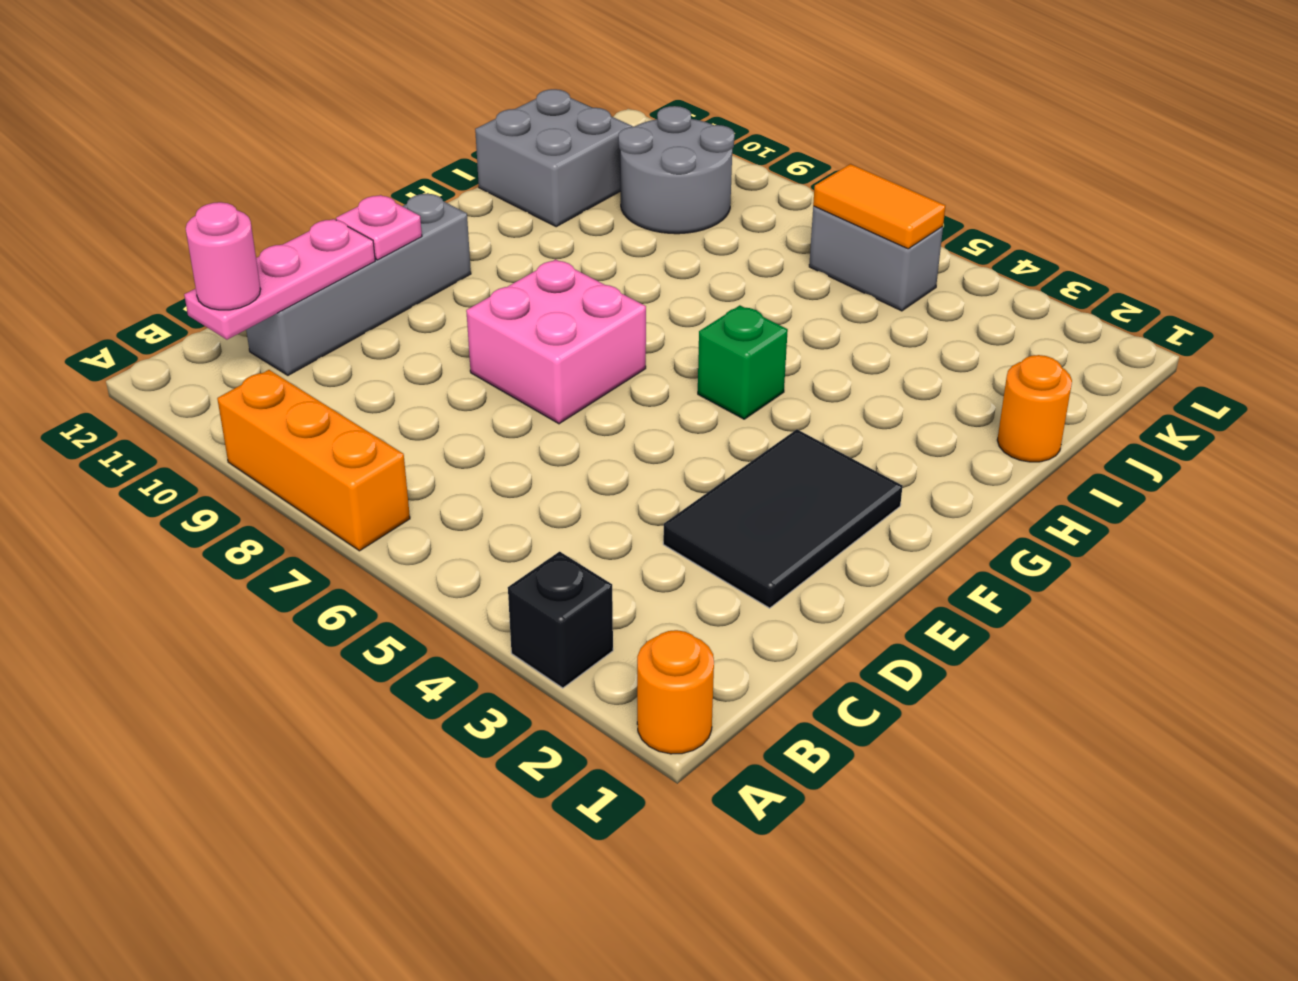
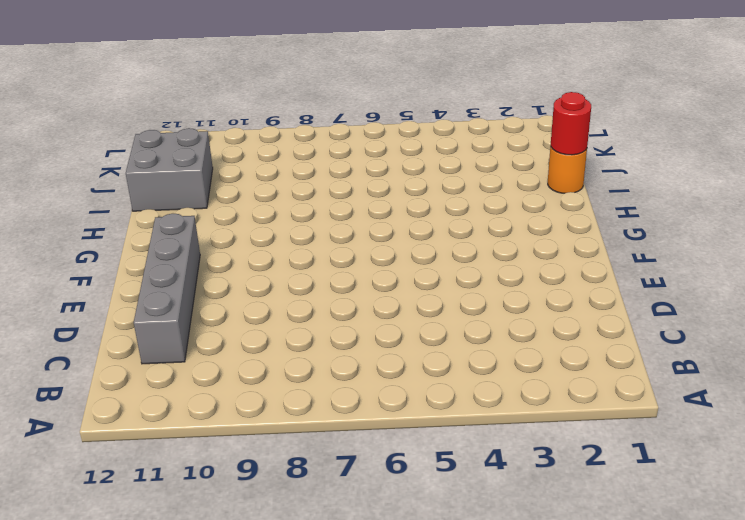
red round brick I1 level 2 -> none
none -> orange round brick A1 level 1
none -> black brick A3 level 1
none -> orange brick A7:A9 level 1

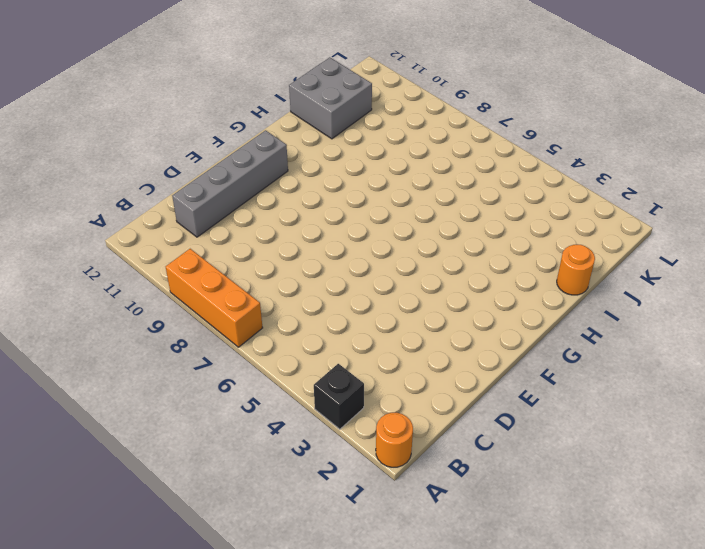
none -> black tile D2:F3 level 1
none -> pink brick E7:F8 level 1
none -> green brick G5 level 1

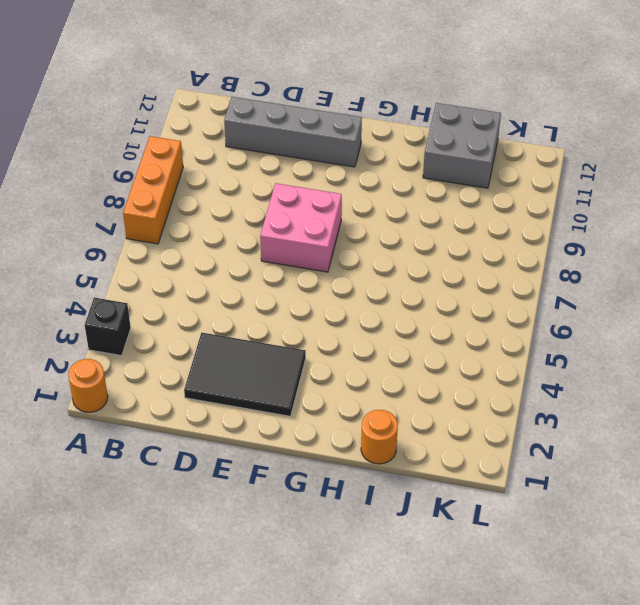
none -> green brick G5 level 1
none -> grey round brick J9:K10 level 1
none -> grey brick K5:K6 level 1

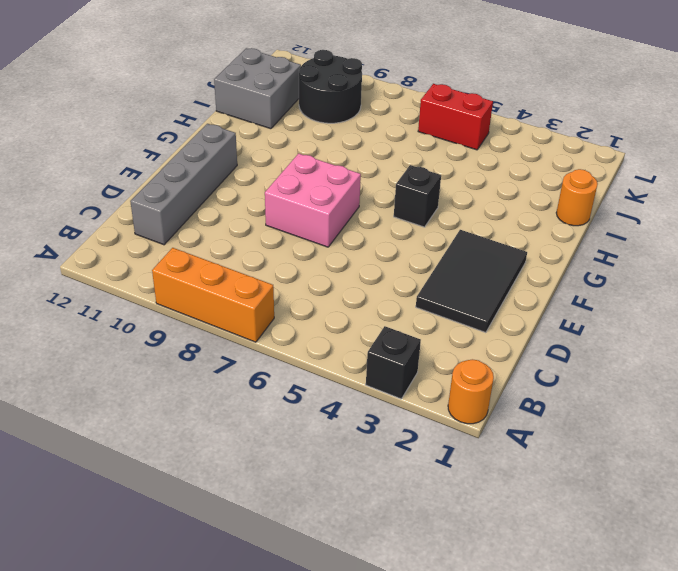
black brick G5 level 1 -> green brick G5 level 1
black round brick J9:K10 level 1 -> grey round brick J9:K10 level 1
red brick K5:K6 level 1 -> grey brick K5:K6 level 1
none -> pink plate B11:D11 level 2
none -> pink plate E11 level 2
none -> orange tile K5:K6 level 2

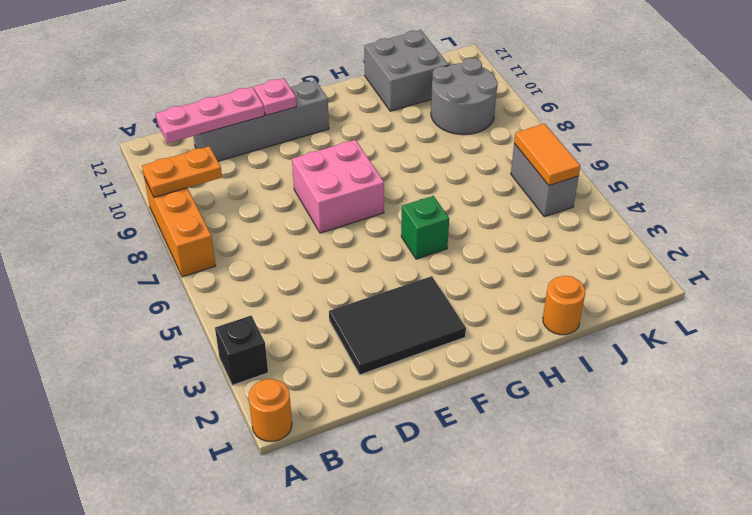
orange plate A9:B9 level 2 -> none
none -> pink round brick B11 level 3

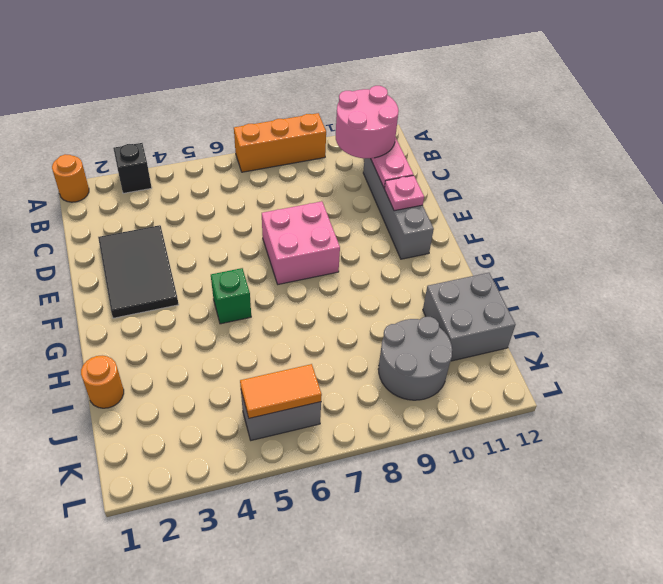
pink round brick B10:C11 level 3 -> pink round brick B11 level 3

